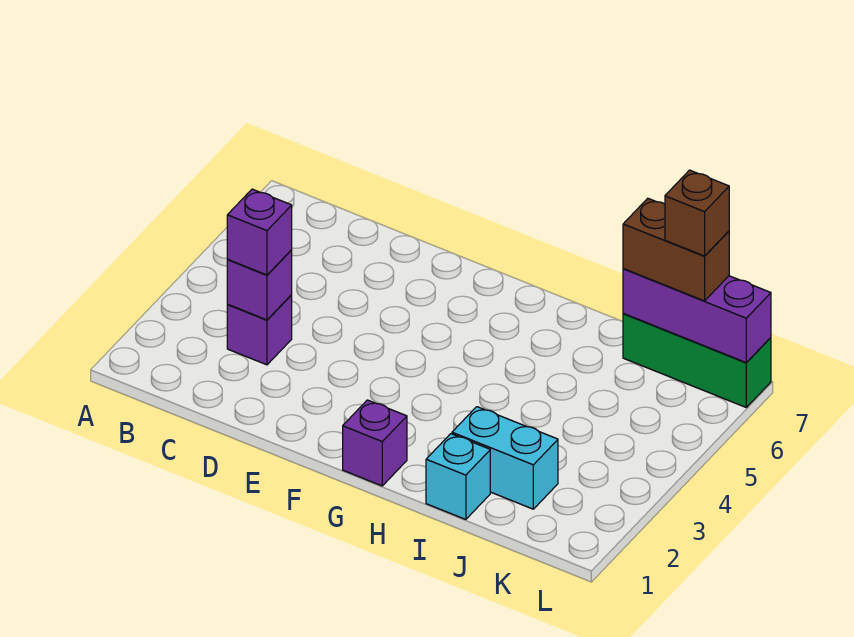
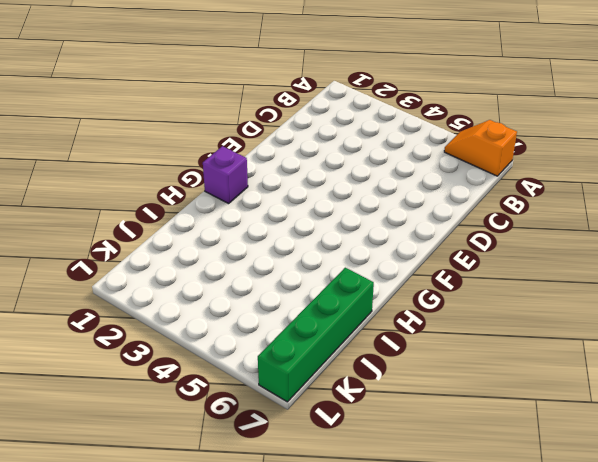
orange slope A6:A7 level 1 top 7 -> none
green brick I7:L7 level 1 -> green brick J7:L7 level 1
none -> purple brick C3 level 1
none -> cyan brick I1 level 1

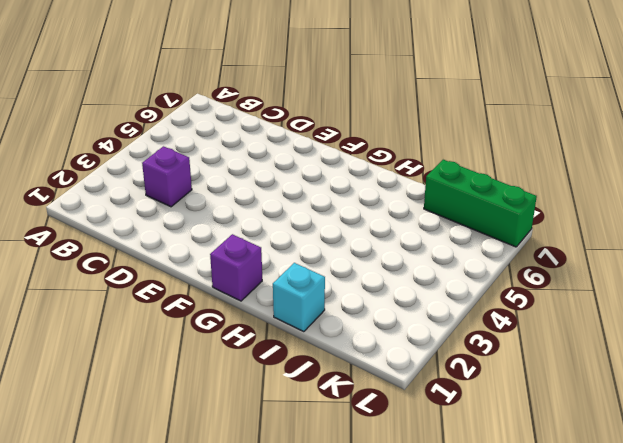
none -> cyan brick I2:J2 level 1
none -> purple brick C3 level 2

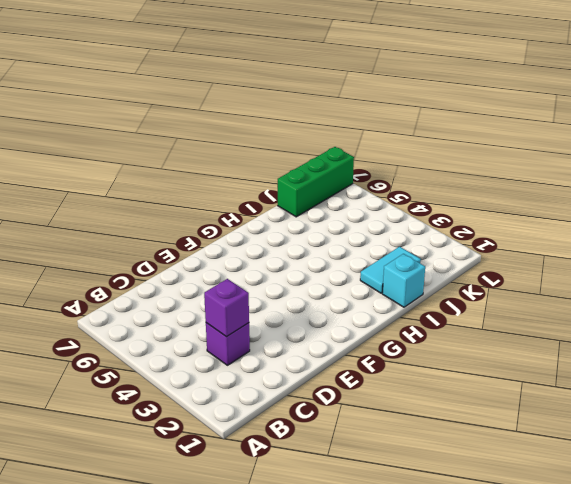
cyan tile I2:J2 level 1 -> cyan brick I2:J2 level 1
none -> purple brick G1 level 1
none -> purple brick J7:L7 level 2

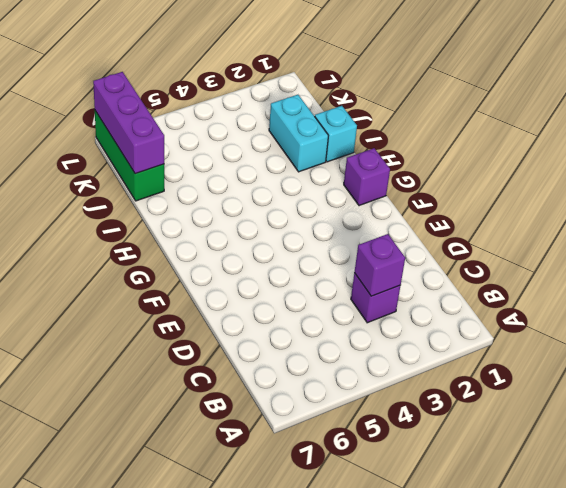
none -> purple brick C3 level 3
none -> brown brick J7:K7 level 3

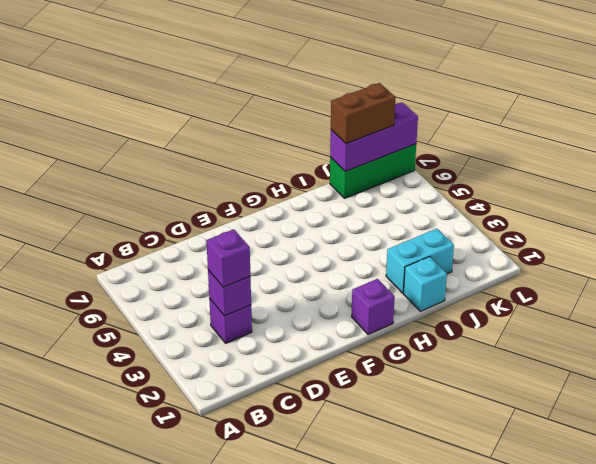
none -> brown brick K7 level 4

